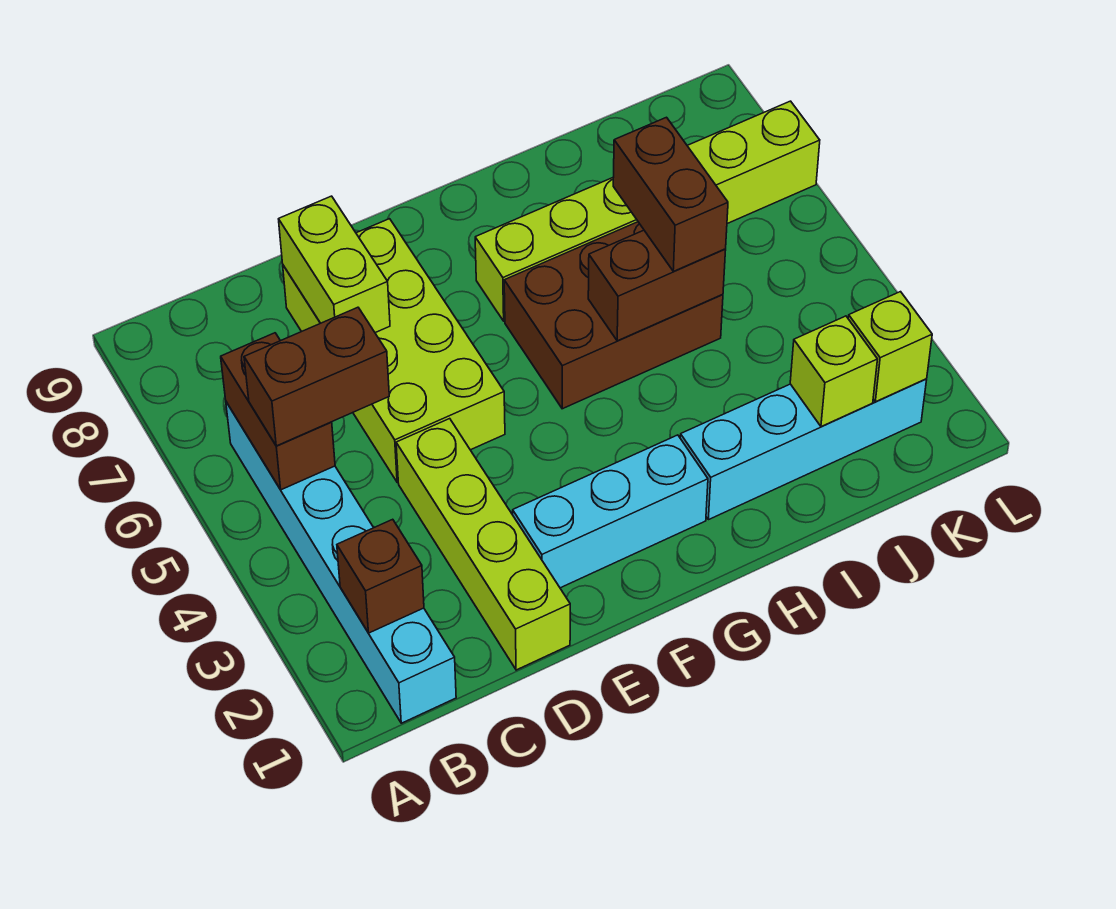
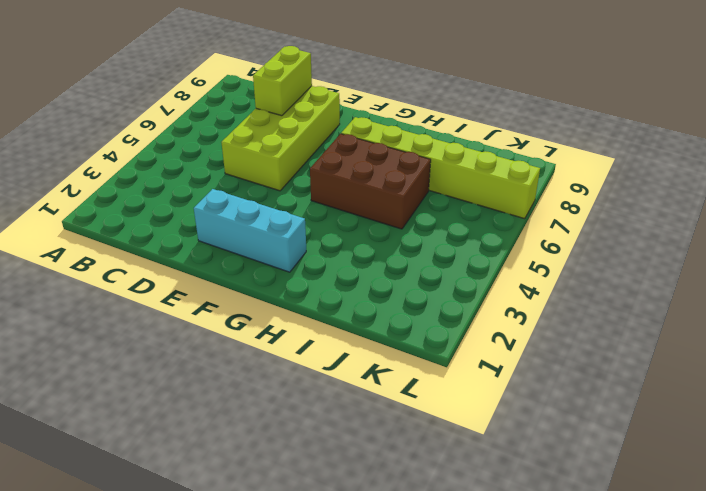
none -> cyan brick B1:B6 level 1
none -> lime brick D1:D4 level 1
none -> cyan brick H2:K2 level 1

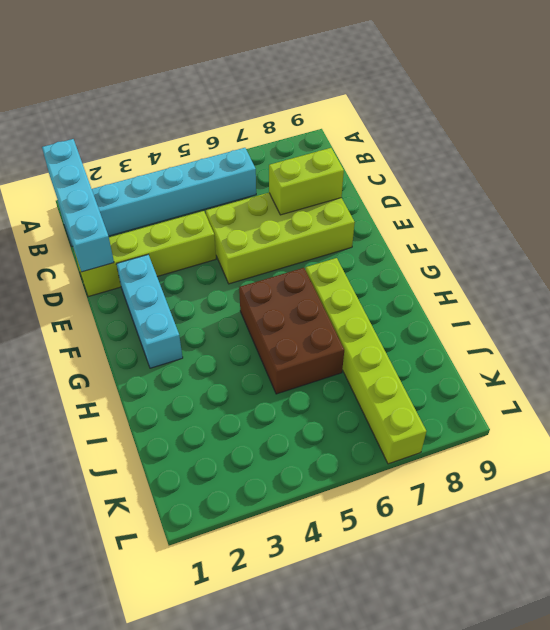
cyan brick A1:D1 level 2 -> cyan brick H2:K2 level 1
none -> brown brick B2 level 2
none -> brown brick B5:B6 level 2
none -> brown brick H5:I5 level 2

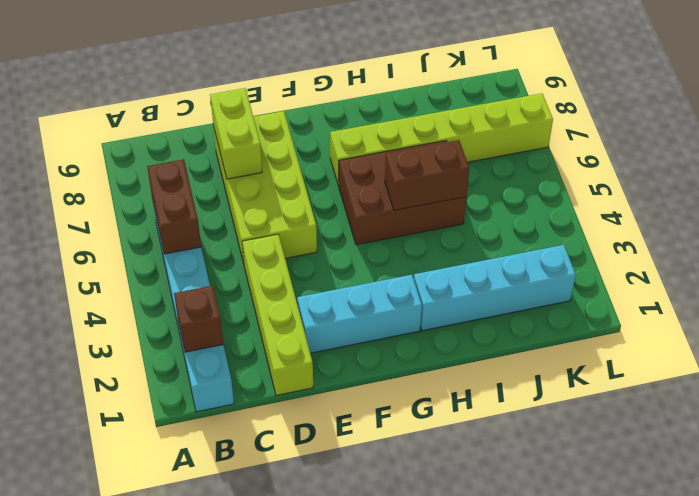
none -> lime brick J2 level 2
none -> lime brick K2 level 2
none -> brown brick B5:C5 level 3

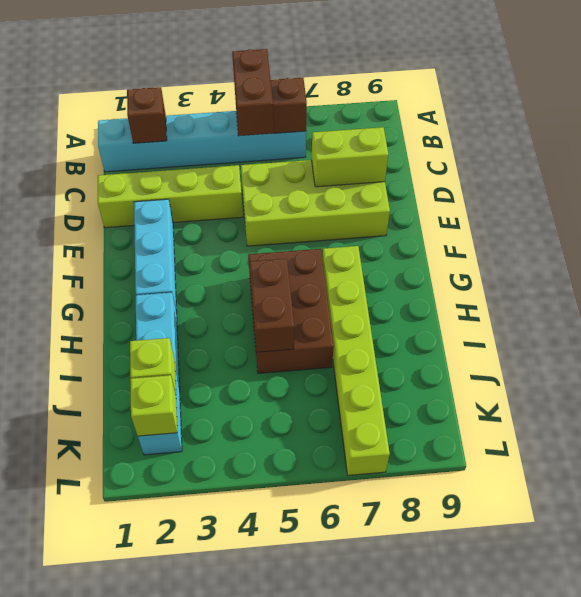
none -> brown brick I5:I6 level 3

